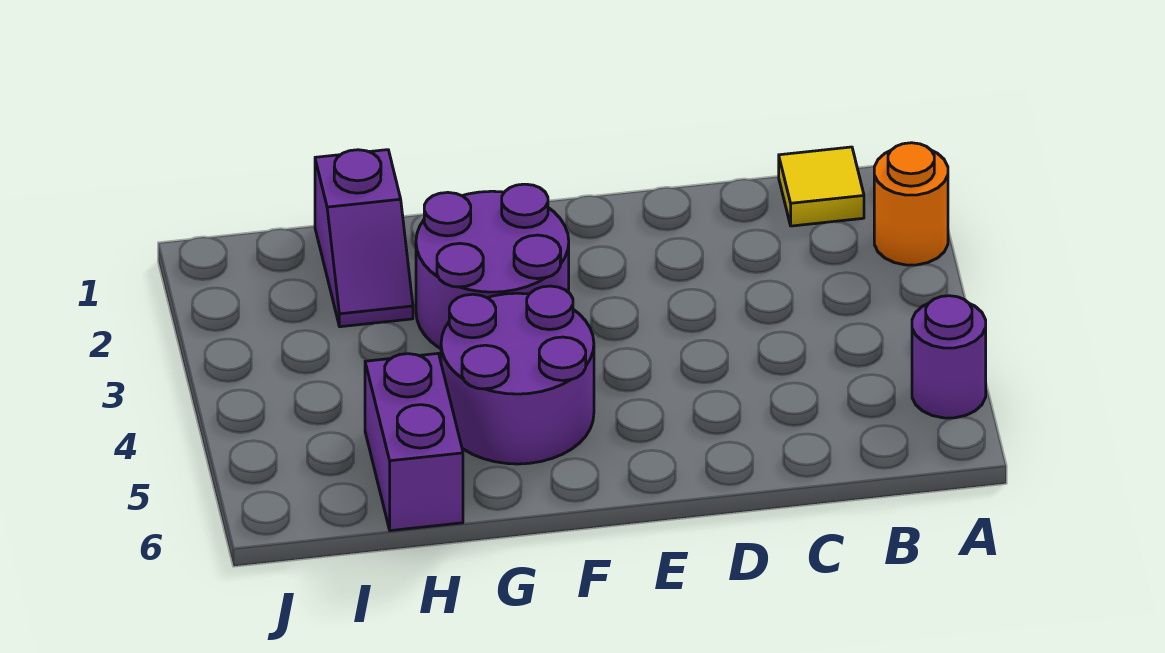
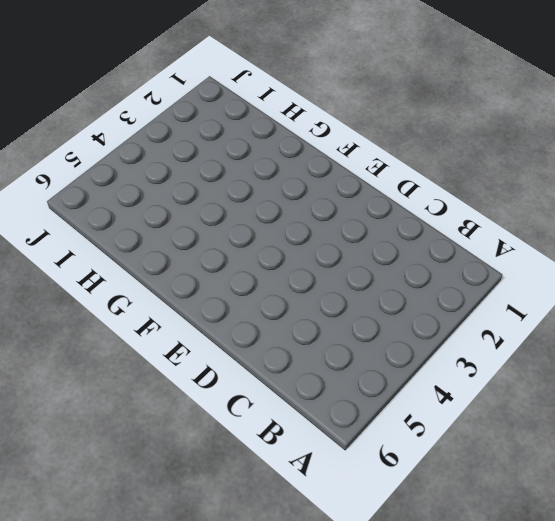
none -> orange round brick A2 level 1
none -> purple round brick A5 level 1

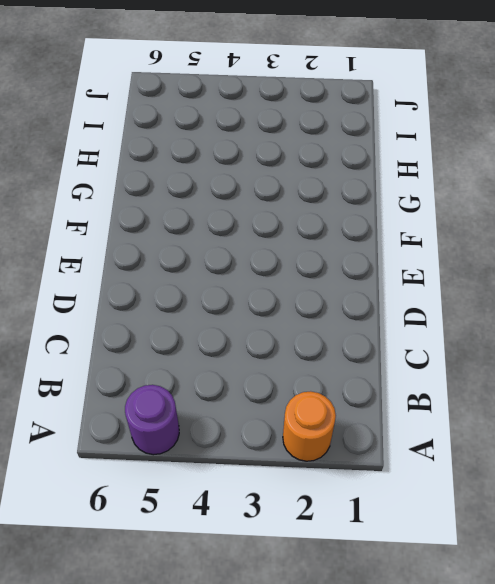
none -> yellow tile B1 level 1
none -> purple round brick F2:G3 level 1

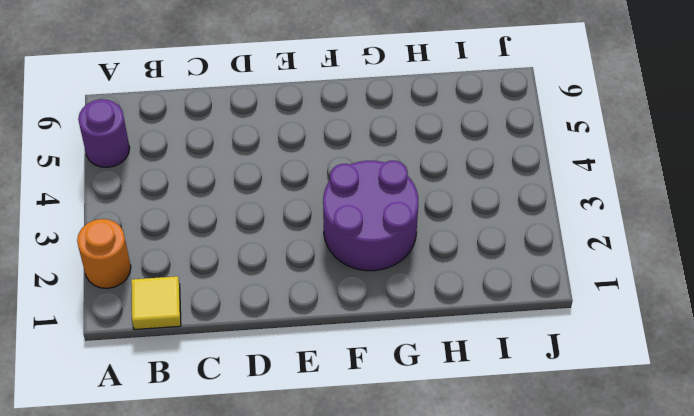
none -> purple round brick F4:G5 level 1
none -> purple slope H1:H2 level 1 top 1

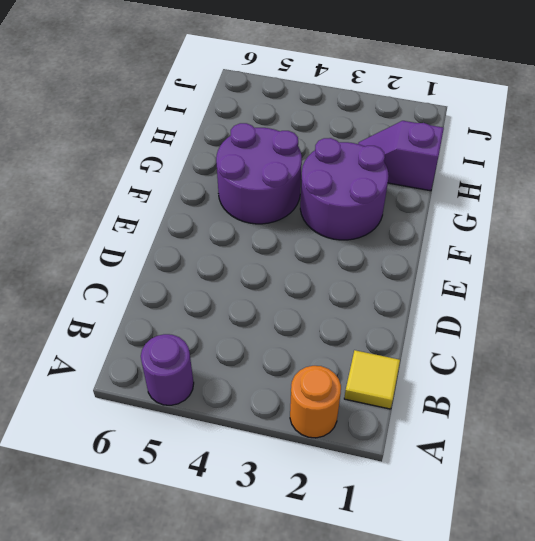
none -> purple brick H5:H6 level 1

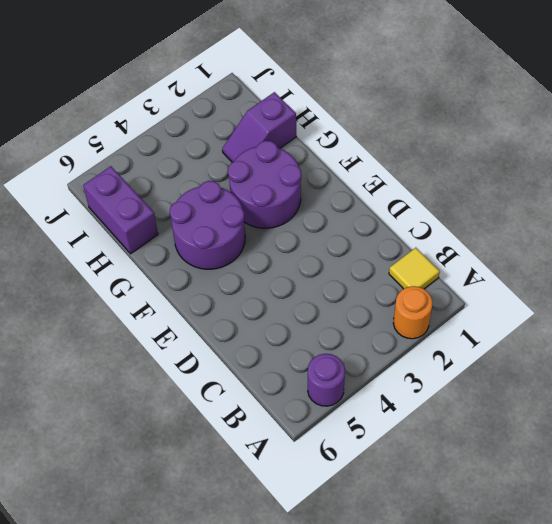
purple brick H6:I6 level 1 -> purple brick H5:H6 level 1

